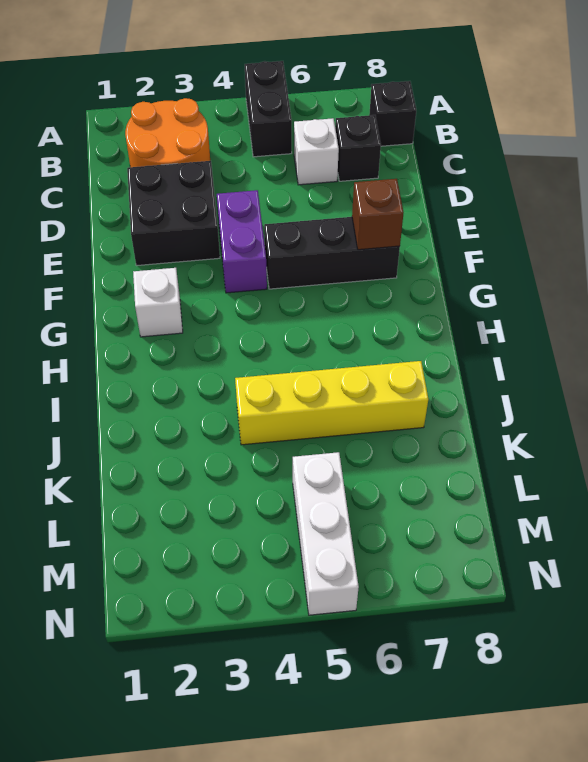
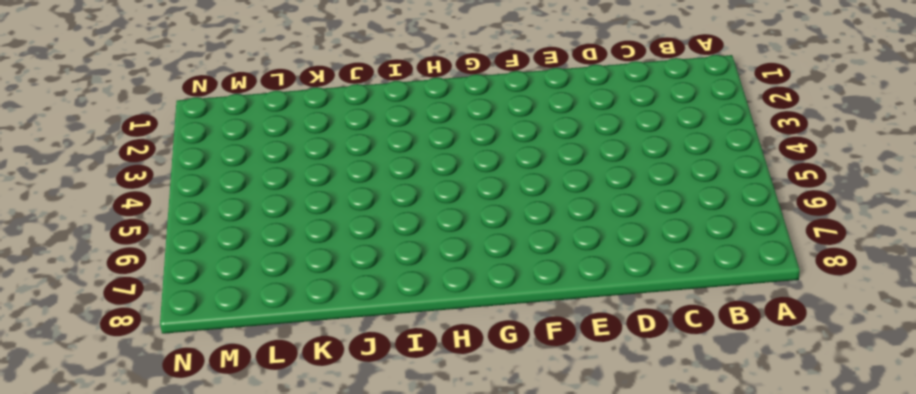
none -> black brick A5:B5 level 1
none -> orange round brick B2:C3 level 1
none -> black brick B8 level 1

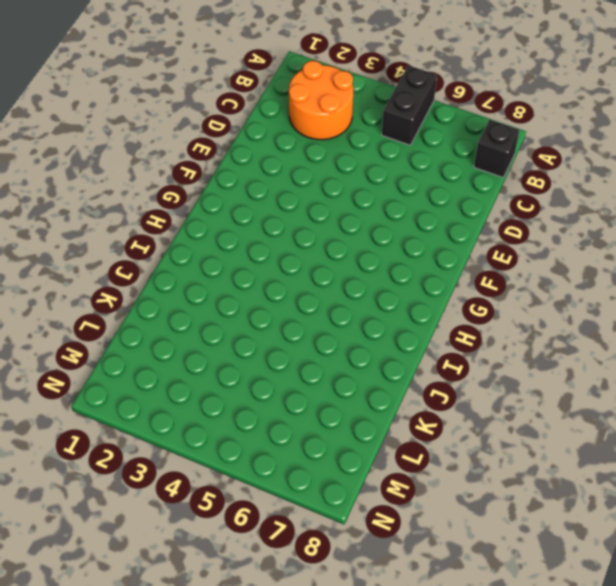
none -> white brick C6 level 1
none -> black brick C7 level 1
none -> black brick D2:E3 level 1

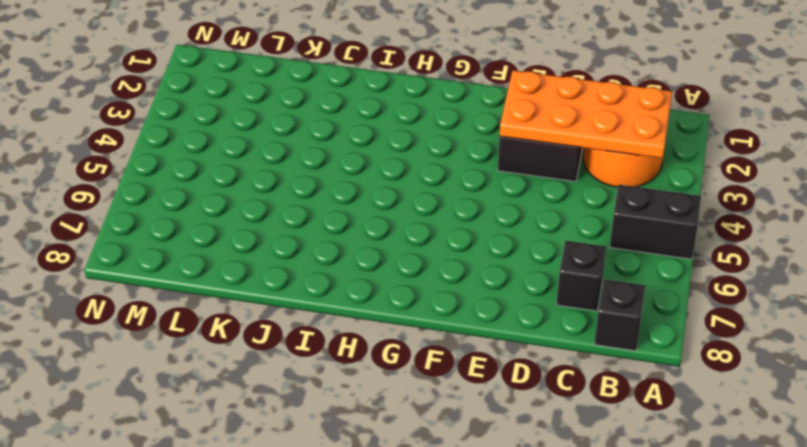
orange plate B2:E3 level 2 -> none
none -> white brick C6 level 1
none -> purple brick E4:F4 level 1
none -> black brick F5:F7 level 1

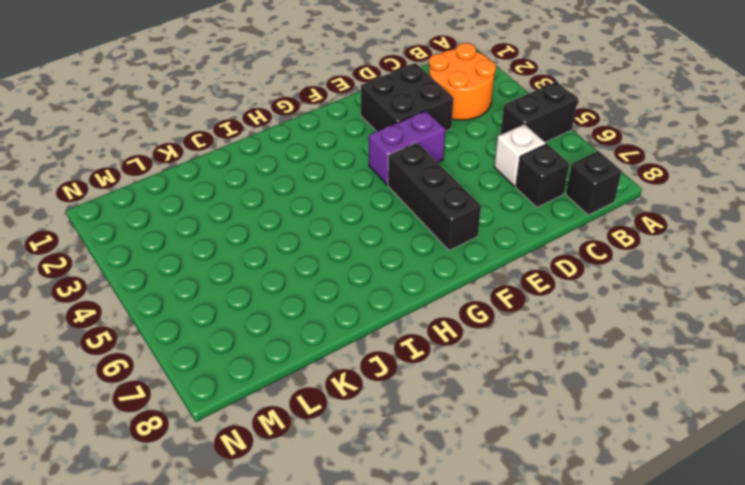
none -> white brick G2 level 1
none -> yellow brick J4:J7 level 1
none -> white brick L5:N5 level 1

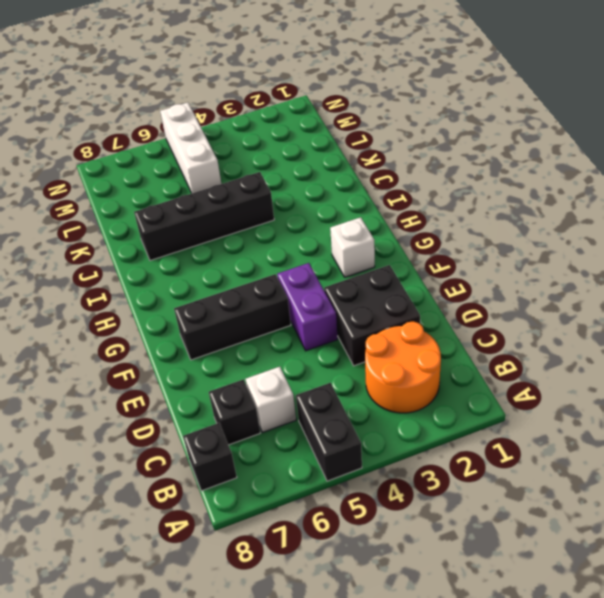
black brick J4:J7 level 1 -> yellow brick J4:J7 level 1
none -> brown brick F7 level 2

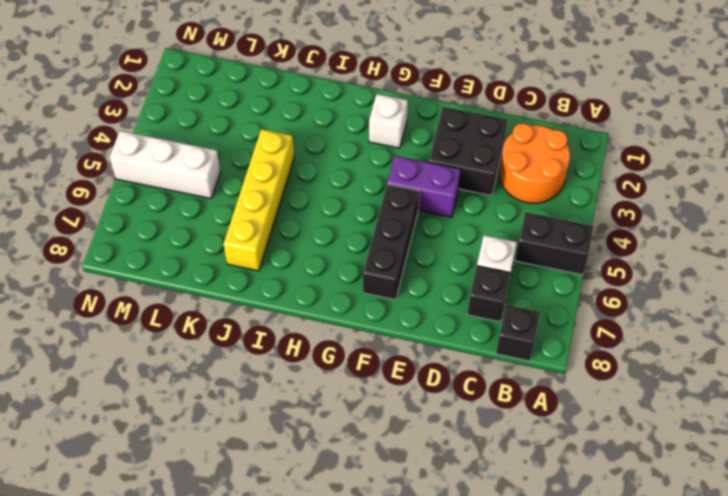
none -> brown brick F7 level 2

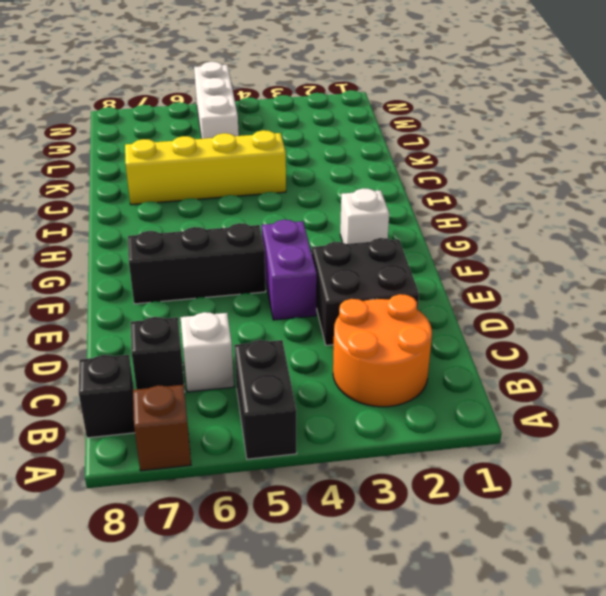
brown brick A7 level 1 -> brown brick F7 level 2

